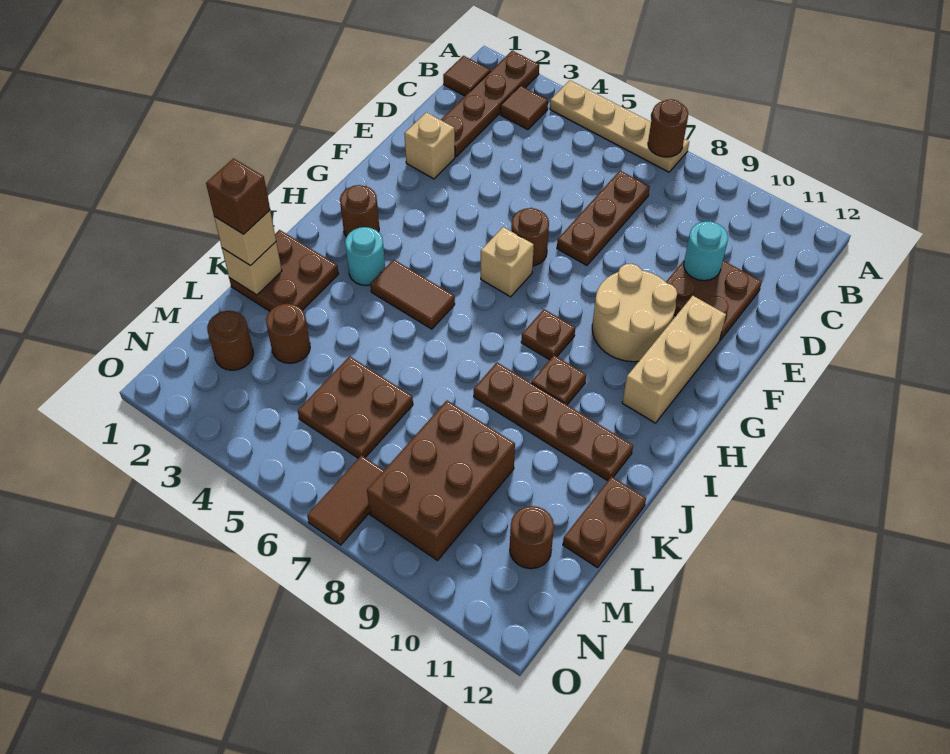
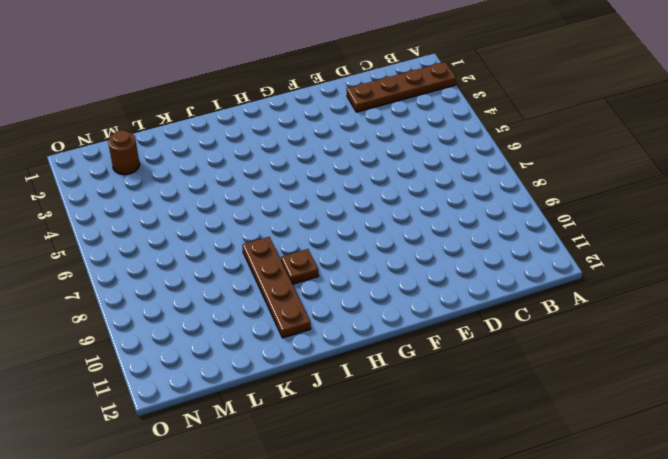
none -> tan plate A4:A7 level 1
none -> brown tile B1 level 1
none -> brown tile B3 level 1
none -> brown plate C7:E7 level 1

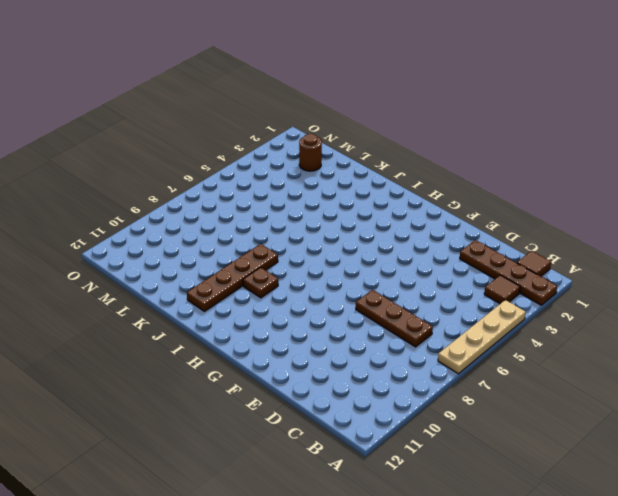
none -> brown plate D10:E11 level 1
none -> tan brick E2 level 1
none -> brown round brick F6 level 1
none -> tan round brick F9:G10 level 1

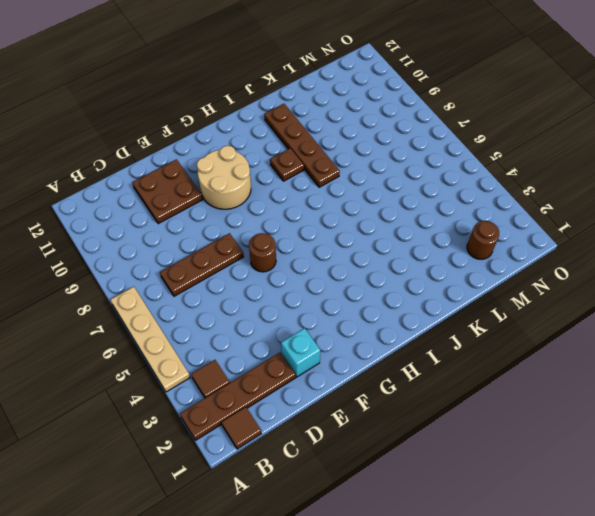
cyan brick E2 level 1 -> tan brick E2 level 1
none -> tan brick F11:H11 level 1
none -> tan brick G6 level 1
none -> brown round brick H2 level 1
none -> brown plate H8 level 1

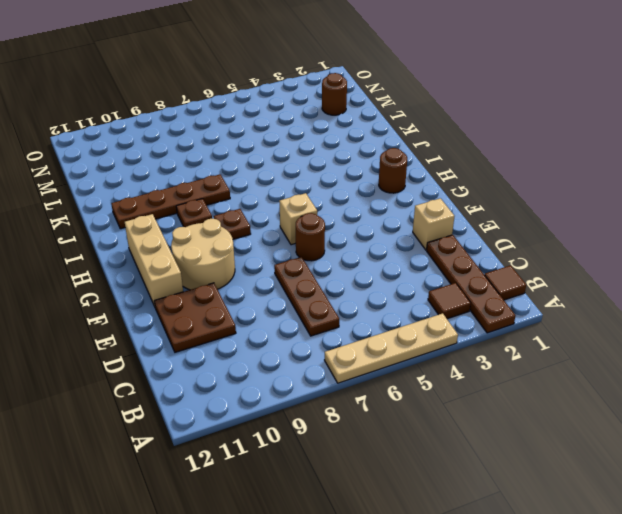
none -> cyan round brick I3 level 1
none -> brown tile I4:I5 level 1
none -> brown plate J1:K2 level 1
none -> brown plate K12:L12 level 1

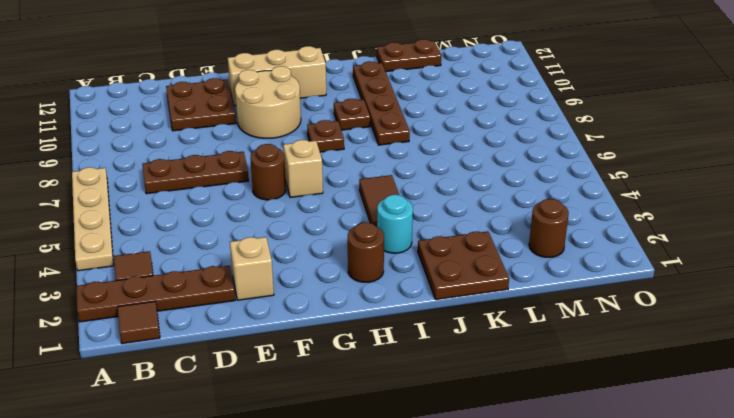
none -> brown round brick L3 level 1
none -> brown plate L5:M6 level 1
none -> brown brick L8:N9 level 1
none -> brown round brick M11 level 1

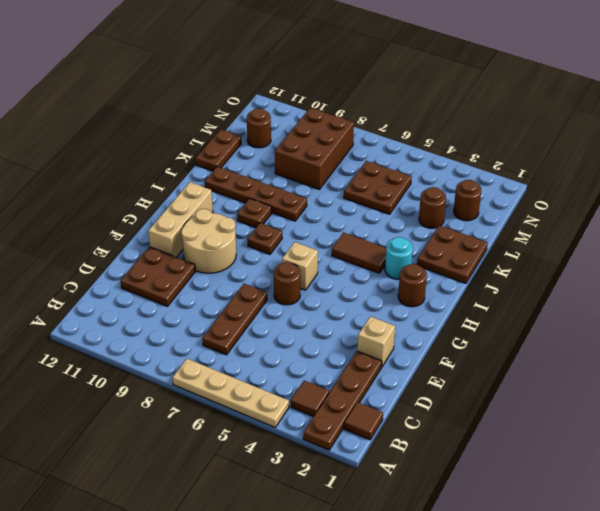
none -> brown tile N7:O7 level 1
none -> brown round brick A7 level 2
none -> cyan round brick D10 level 2
none -> tan brick K1 level 2

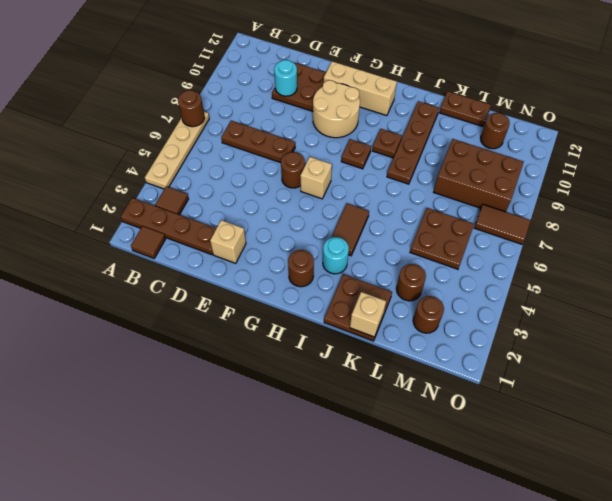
none -> tan brick K1 level 3
none -> brown brick K1 level 4

